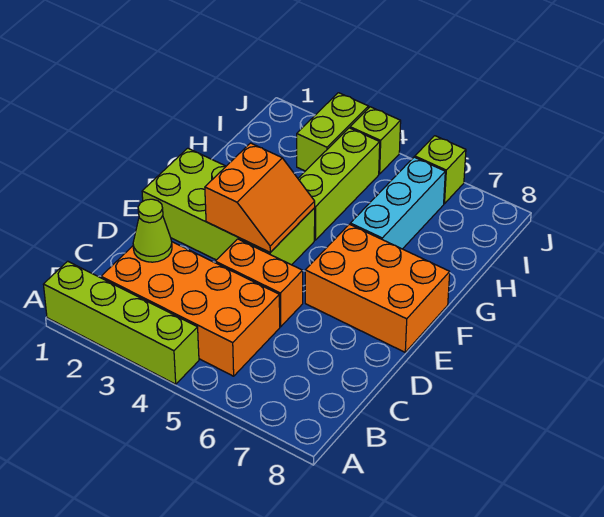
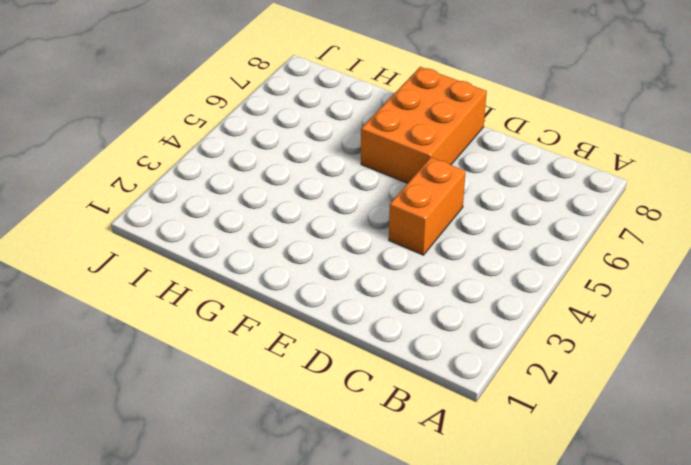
none -> lime brick A1:A4 level 1
none -> orange brick B2:C5 level 1
none -> lime brick E1:F4 level 1

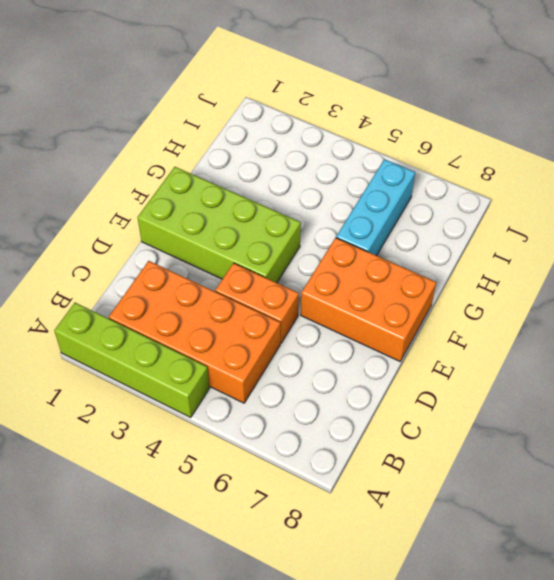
none -> lime brick G4:I4 level 1
none -> lime brick I3:J3 level 1
none -> lime brick J4 level 1

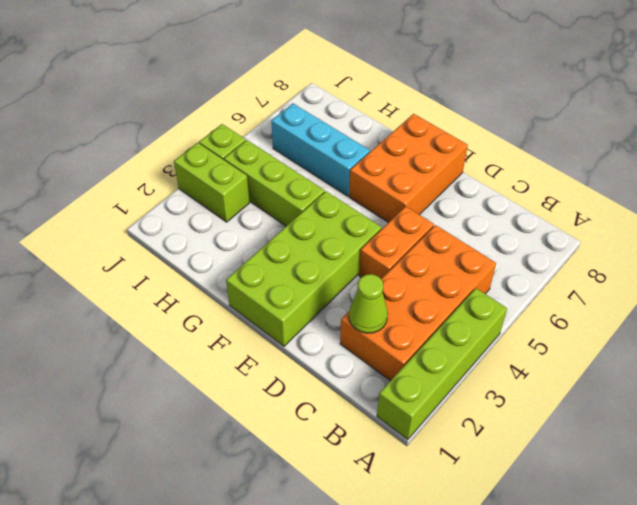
none -> lime brick J6 level 1
none -> orange slope E3:F4 level 2 top 3

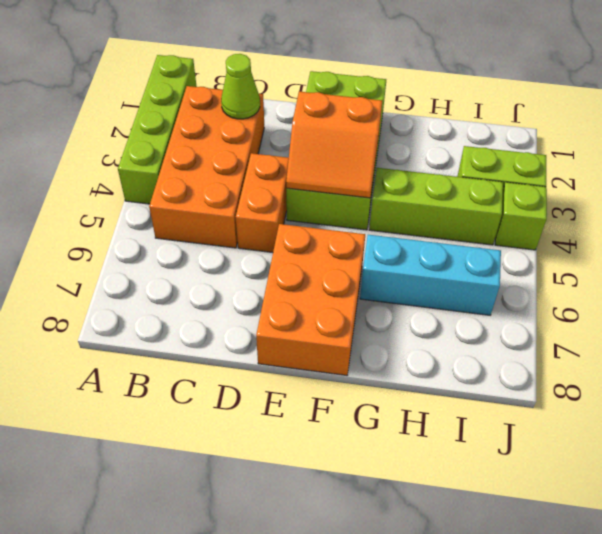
none -> lime brick J6 level 1

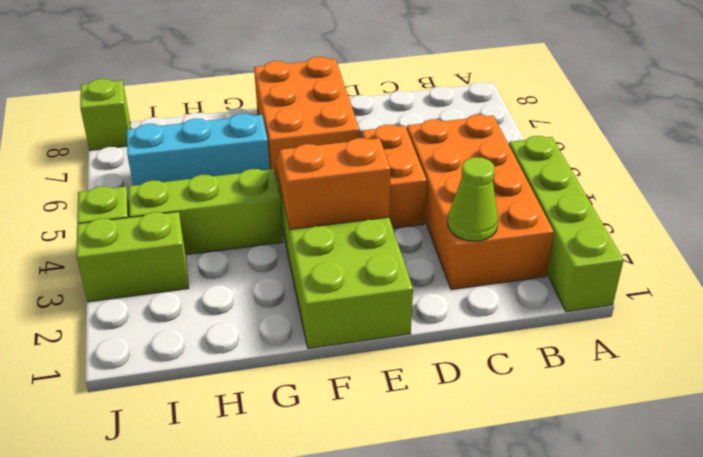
lime brick J8 level 1 -> lime brick J6 level 1

